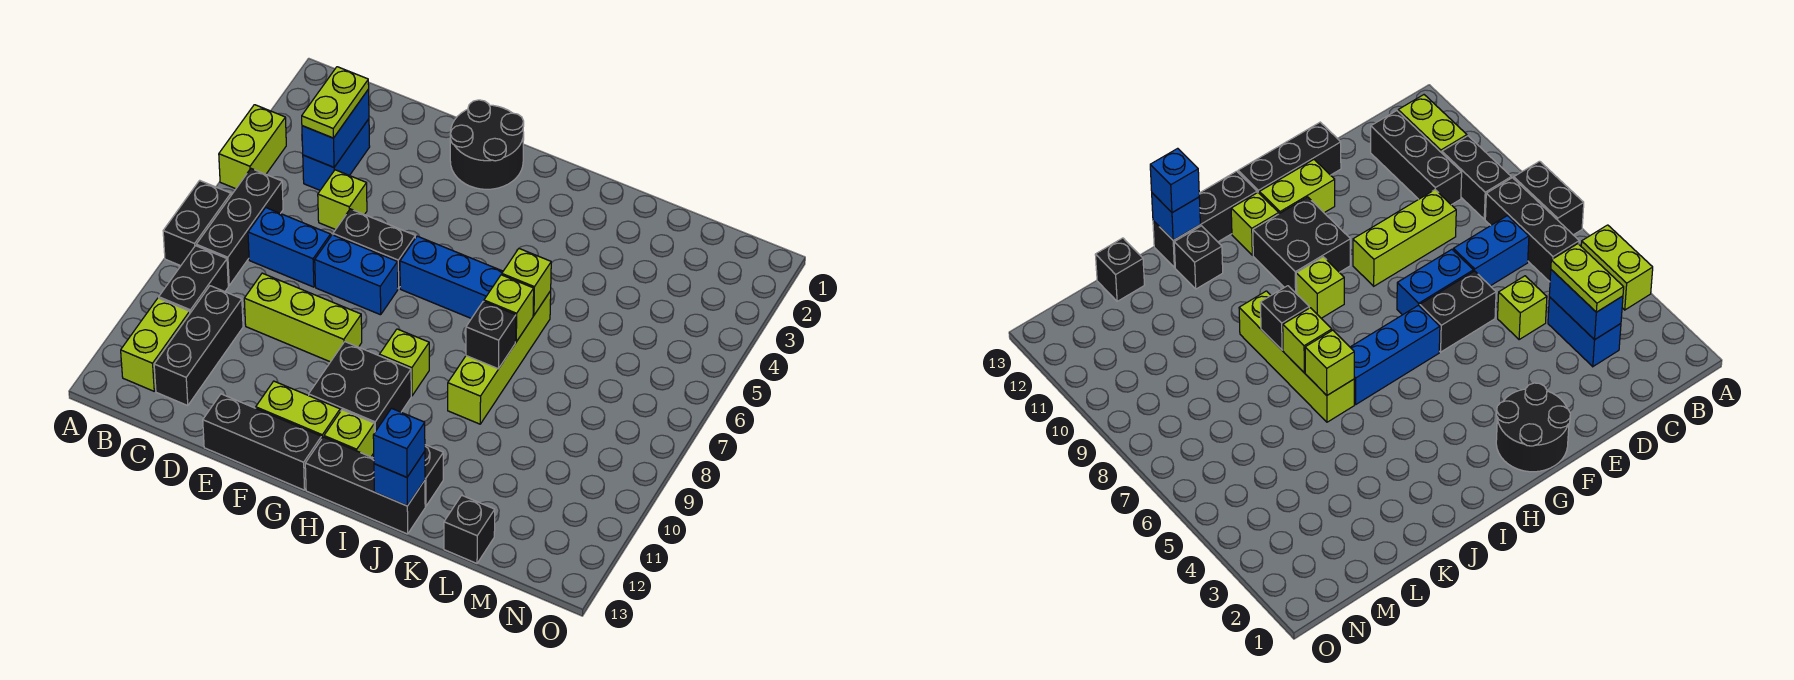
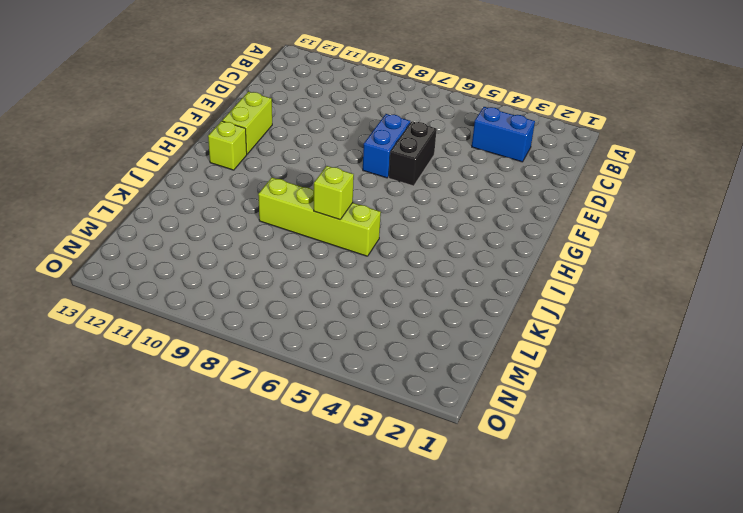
none -> lime brick A4:A5 level 1
none -> black brick A7:A8 level 1
none -> black brick B6:B8 level 1
none -> black brick B9:B10 level 1

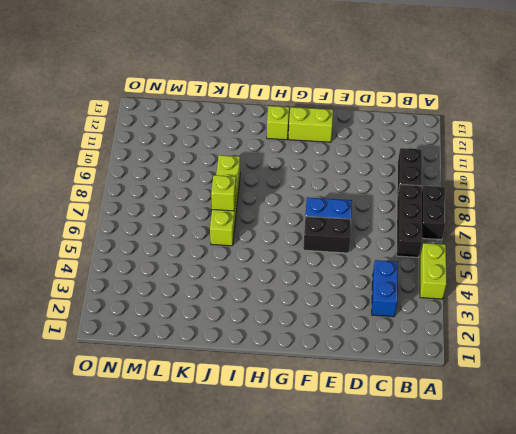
none -> lime brick B11:B12 level 1
none -> blue brick C7:D7 level 1
none -> black brick C10:C12 level 1
none -> lime brick D5 level 1

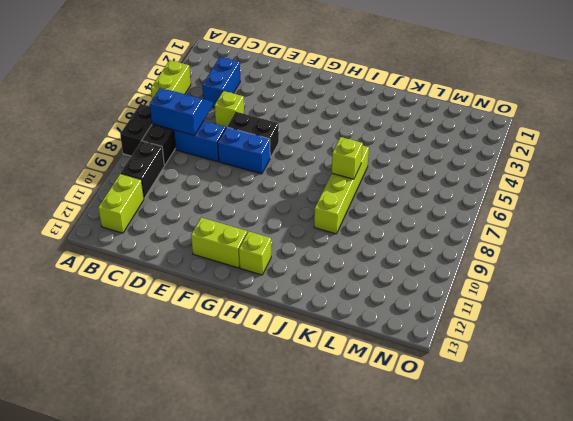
blue slope B6:C7 level 2 top 7 -> none
none -> black brick C10:C12 level 1
none -> lime brick D9:F9 level 1
none -> black brick E13:G13 level 1
none -> black round brick F1:G2 level 1

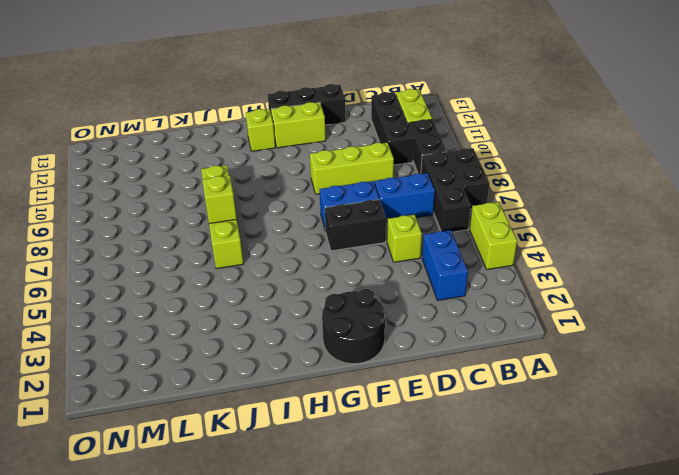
none -> blue brick G6:I6 level 1
none -> black brick G10:H11 level 1
none -> lime brick H9 level 1
none -> black brick H13:J13 level 1

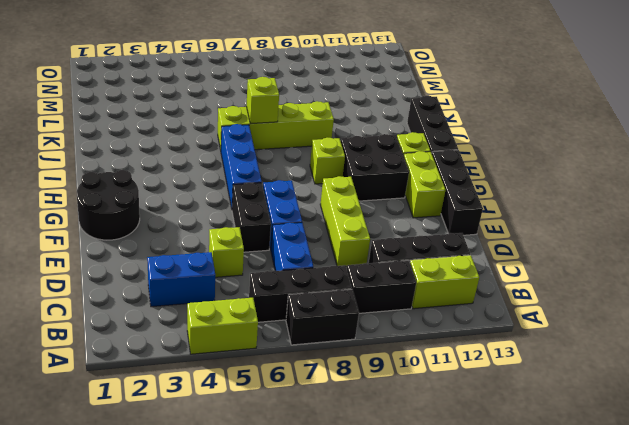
none -> black brick J12 level 1
none -> black brick L13 level 1
none -> blue brick C3:C4 level 2
none -> lime brick J6 level 2

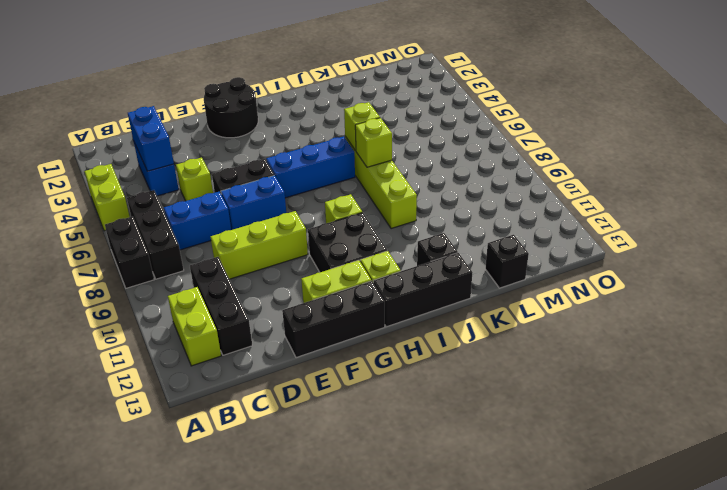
none -> black brick B9:B10 level 1
none -> black brick J8 level 2
none -> blue brick J13 level 2
none -> lime plate C3:C4 level 3

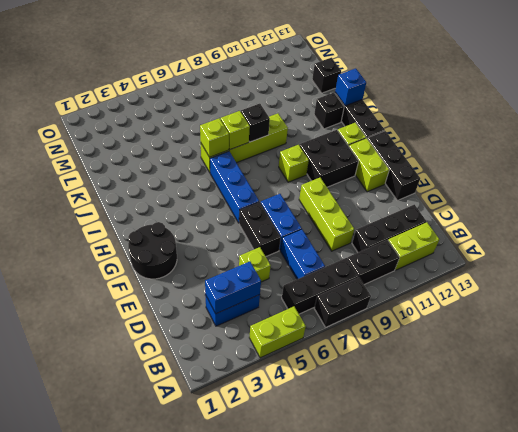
none -> lime plate C3:C4 level 3
none -> blue brick J13 level 3

